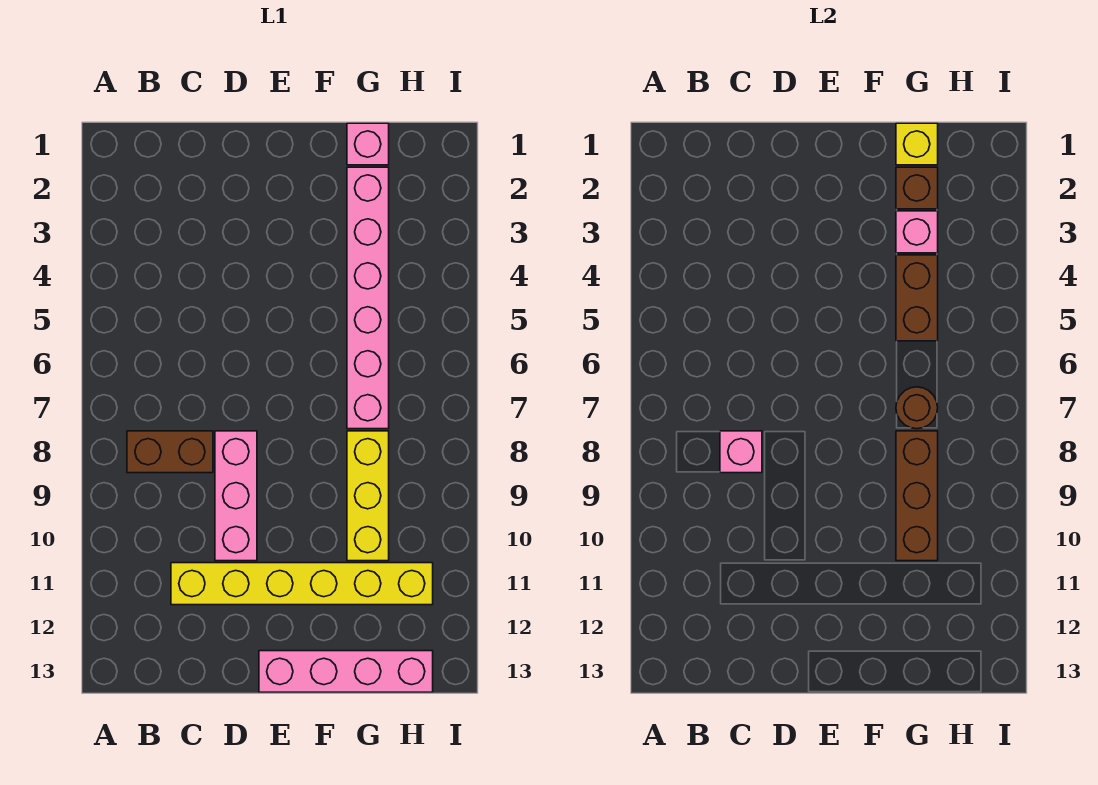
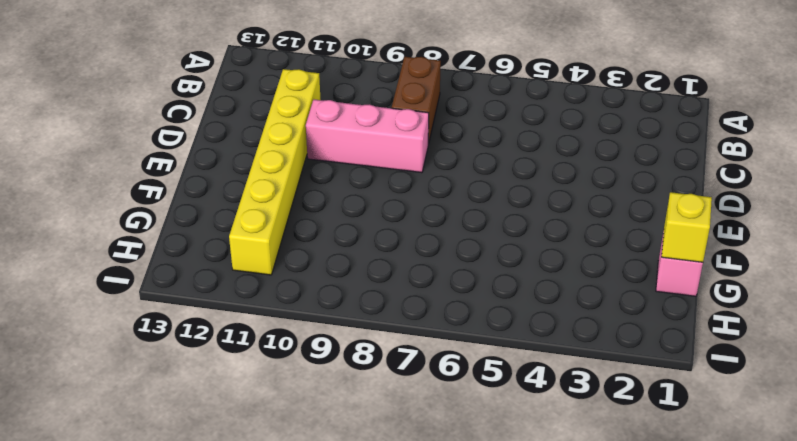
none -> pink brick E13:H13 level 1
none -> pink brick G2:G7 level 1
none -> yellow brick G8:G10 level 1

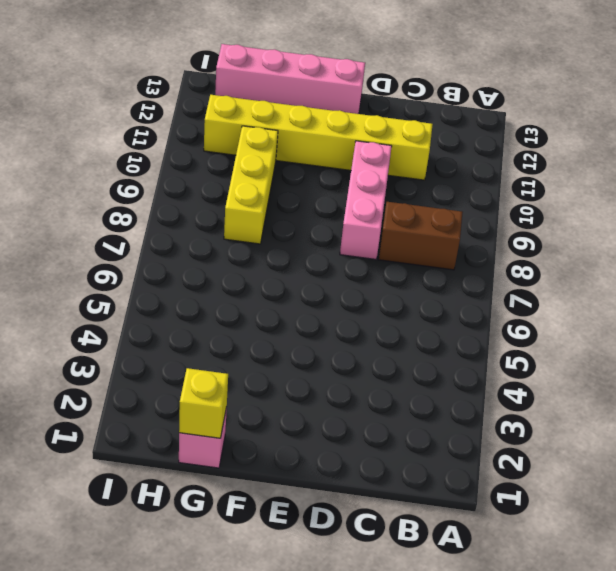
none -> pink brick G2:G7 level 1
none -> pink brick C8 level 2
none -> brown brick G2 level 2

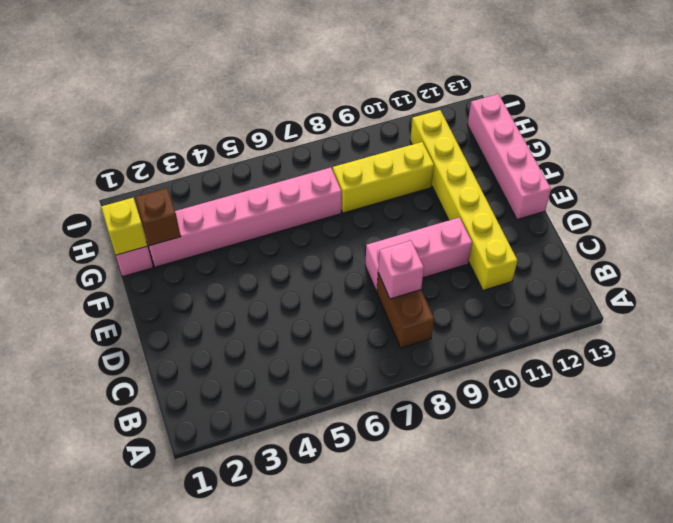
none -> pink brick G3 level 2
none -> brown brick G4:G5 level 2
none -> brown round brick G7 level 2

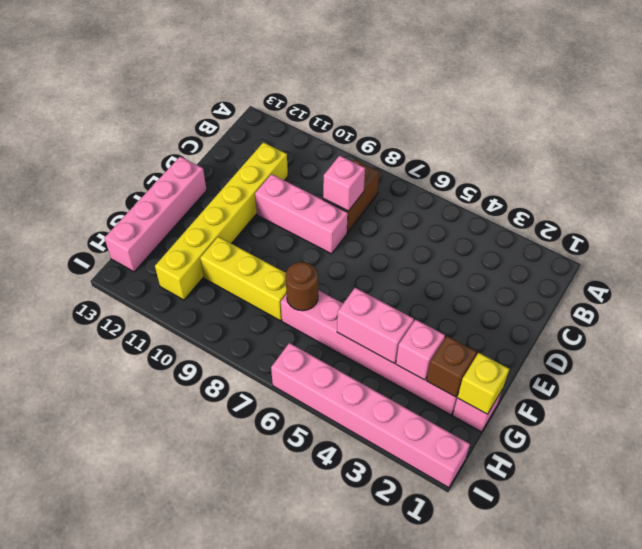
pink brick G4:G5 level 2 -> brown brick G4:G5 level 2
pink brick I1:I6 level 1 -> none
none -> brown brick G8:G10 level 2

